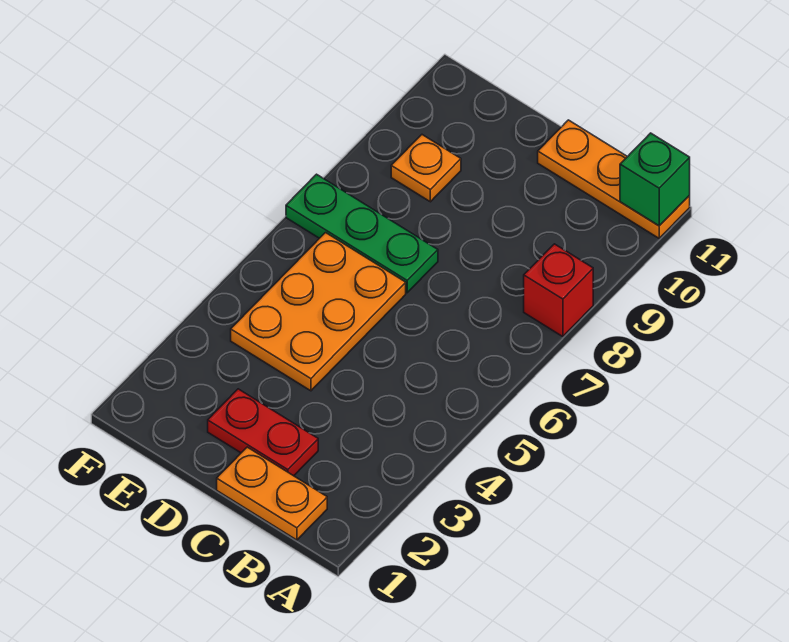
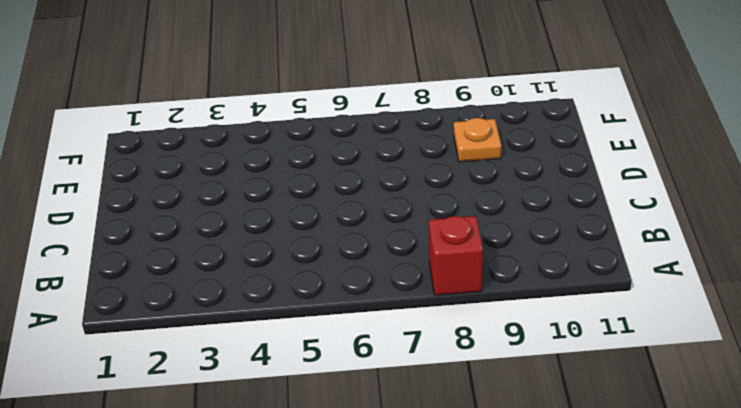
none -> orange plate A11:C11 level 1
none -> orange plate B1:C1 level 1

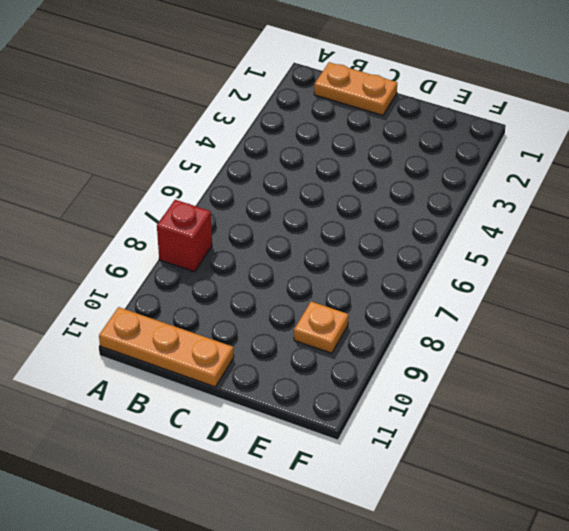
none -> red plate C2:D2 level 1
none -> orange plate D4:E6 level 1

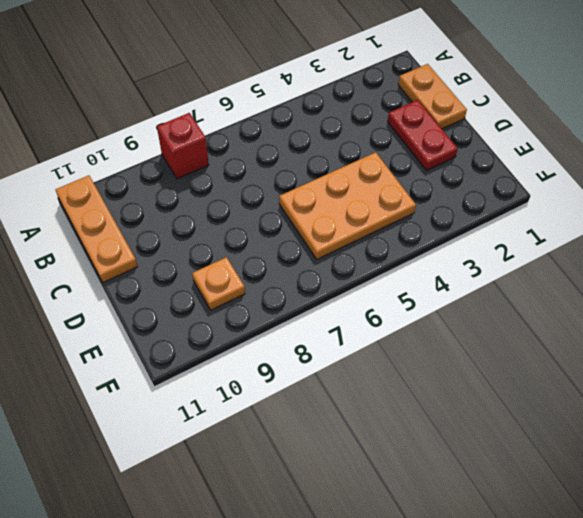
none -> green plate D7:F7 level 1
none -> green brick A11 level 2

